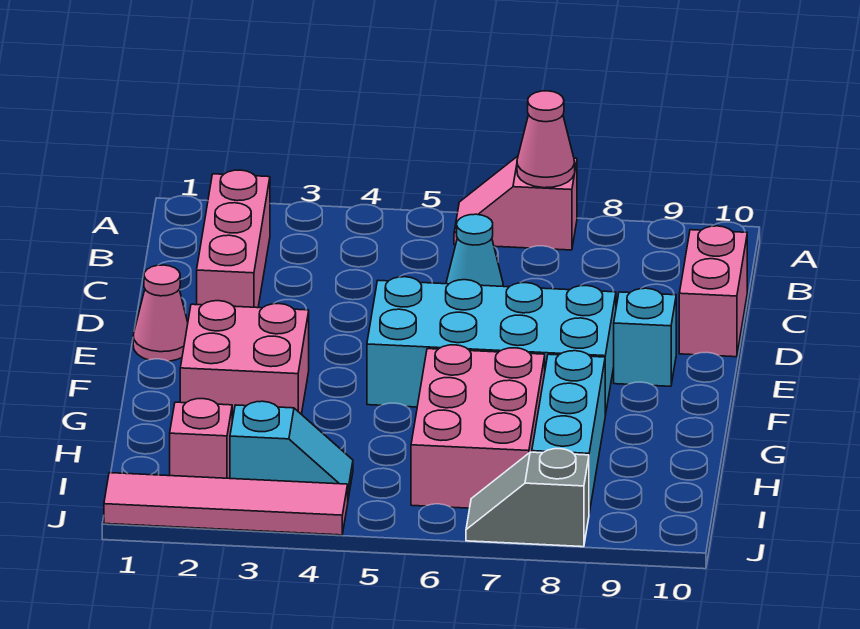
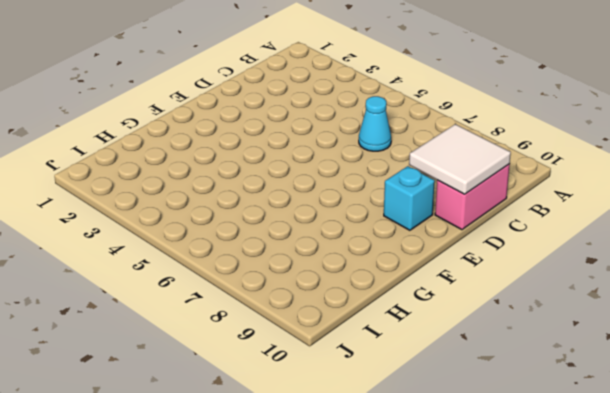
white tile C9:D10 level 2 -> none
none -> pink slope A6:A7 level 1 top 7
none -> pink brick B2:D2 level 1
none -> pink cone E1 level 1

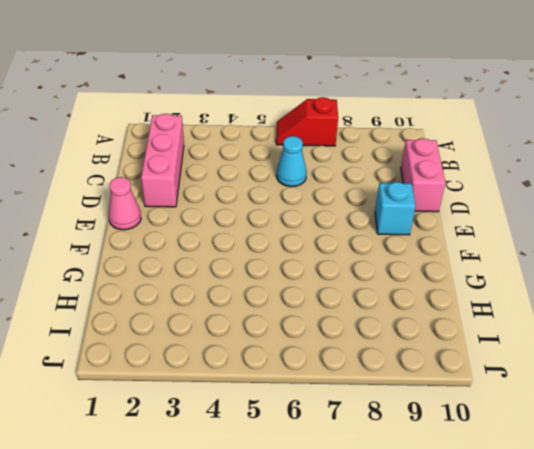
red slope A6:A7 level 1 top 7 -> pink slope A6:A7 level 1 top 7
none -> cyan brick E5:F8 level 1
none -> pink brick F2:G3 level 1
none -> pink brick G6:I7 level 1

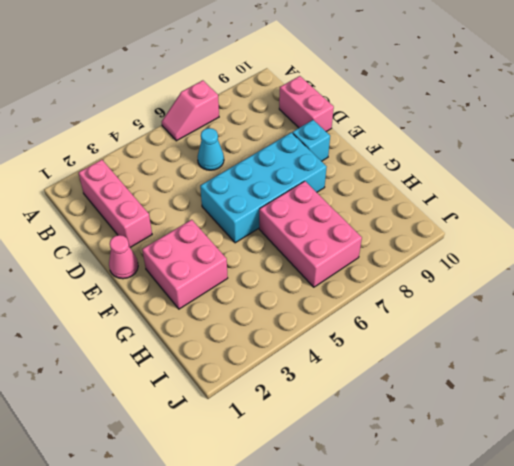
none -> cyan brick G8:I8 level 1
none -> pink brick I2 level 1
none -> cyan slope I3:I4 level 1 top 3

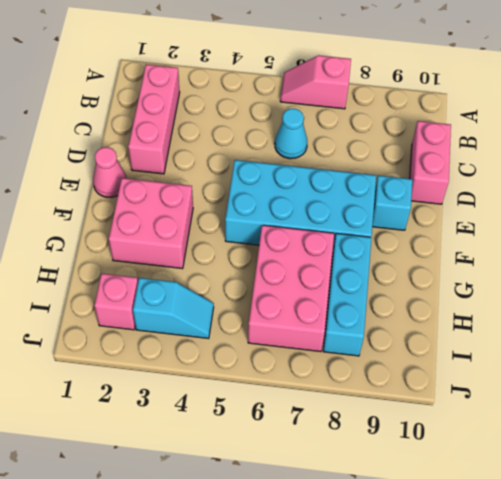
none -> pink tile J1:J4 level 1
none -> grey slope J7:J8 level 1 top 8
none -> pink cone A7 level 2

